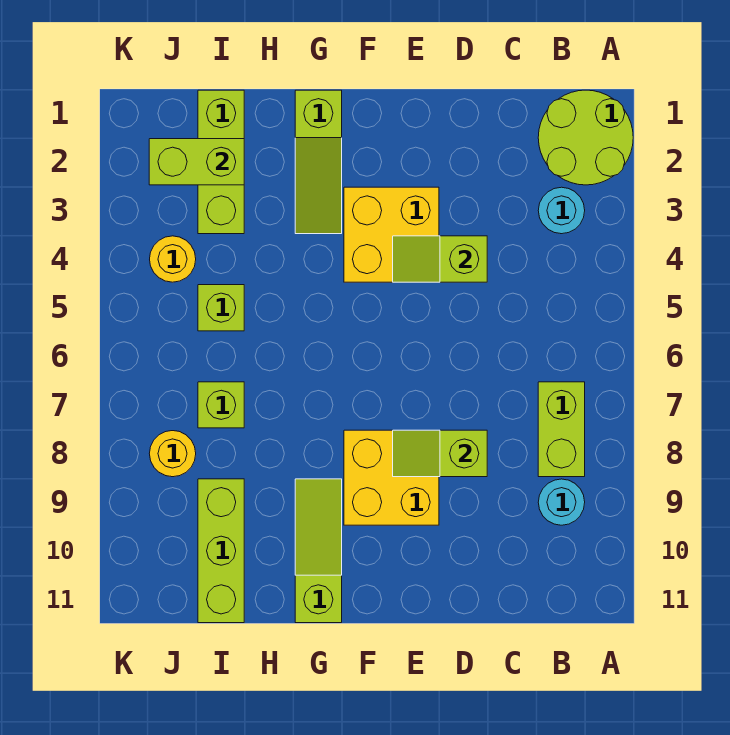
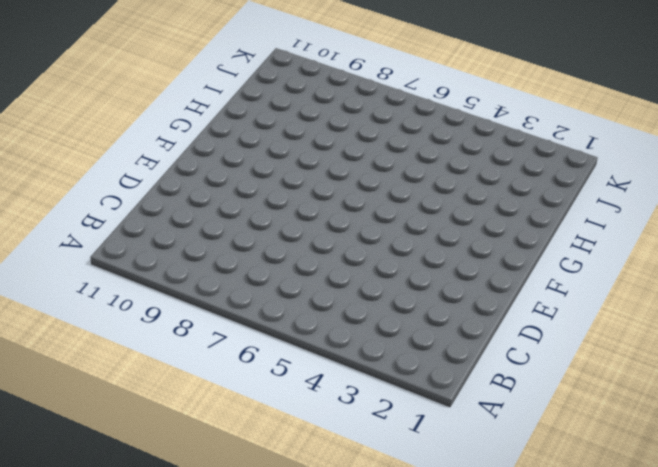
none -> lime round brick A1:B2 level 1
none -> cyan round brick B3 level 1
none -> lime brick B7:B8 level 1

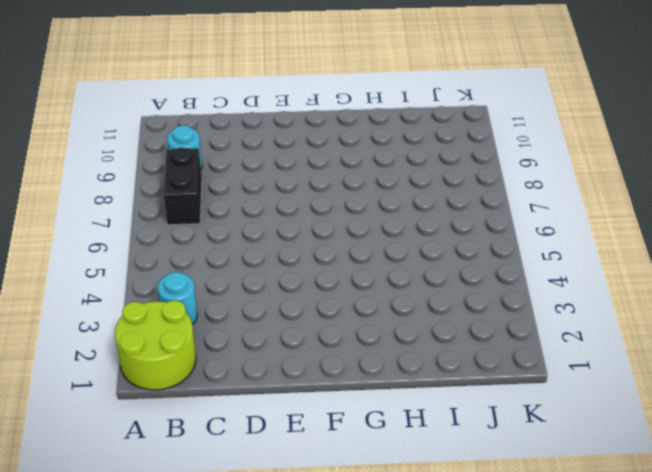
black brick B7:B8 level 1 -> lime brick B7:B8 level 1
none -> yellow brick E3:F4 level 1
none -> yellow brick E8:F9 level 1
none -> lime slope G1:G3 level 1 top 1

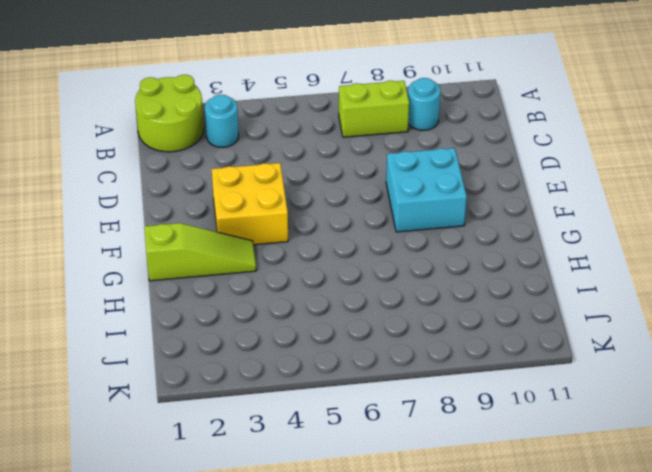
cyan brick E8:F9 level 1 -> yellow brick E8:F9 level 1
none -> lime slope G9:G11 level 1 top 11
none -> lime brick I1:I3 level 1
none -> lime brick I5 level 1

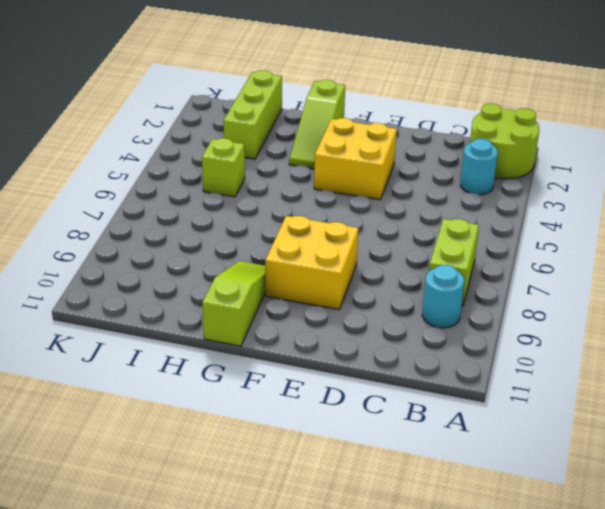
none -> lime brick I7 level 1
none -> lime brick I9:I11 level 1
none -> yellow round brick J4 level 1

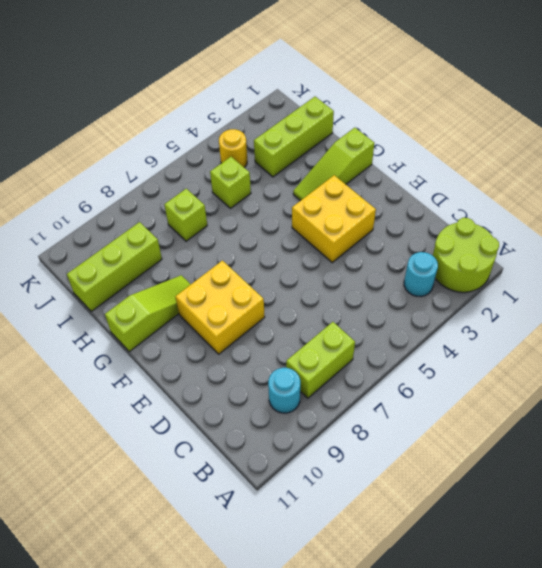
none -> yellow round brick J8 level 1
none -> lime slope D4:E4 level 2 top D
none -> lime slope D8:E8 level 2 top D

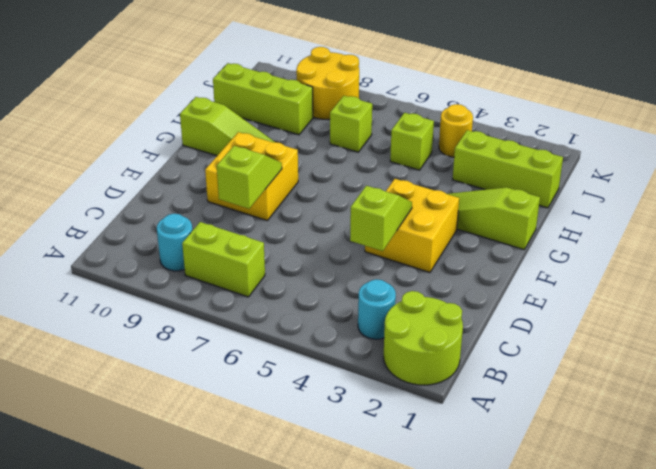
yellow round brick J8:K9 level 1 -> yellow round brick J8 level 1
none -> lime brick I2:J2 level 2

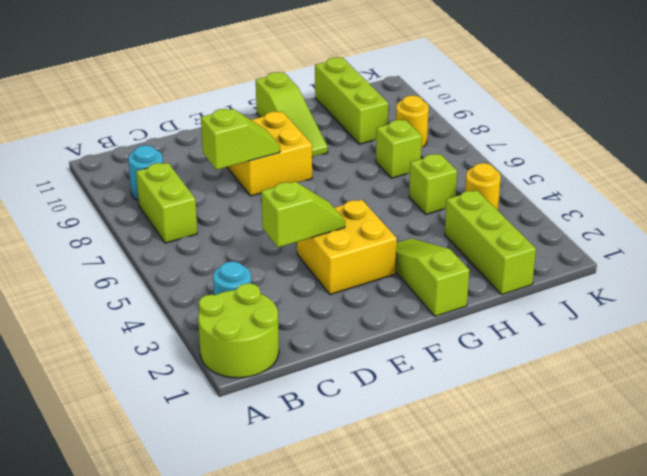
none -> lime brick I2:J2 level 2

